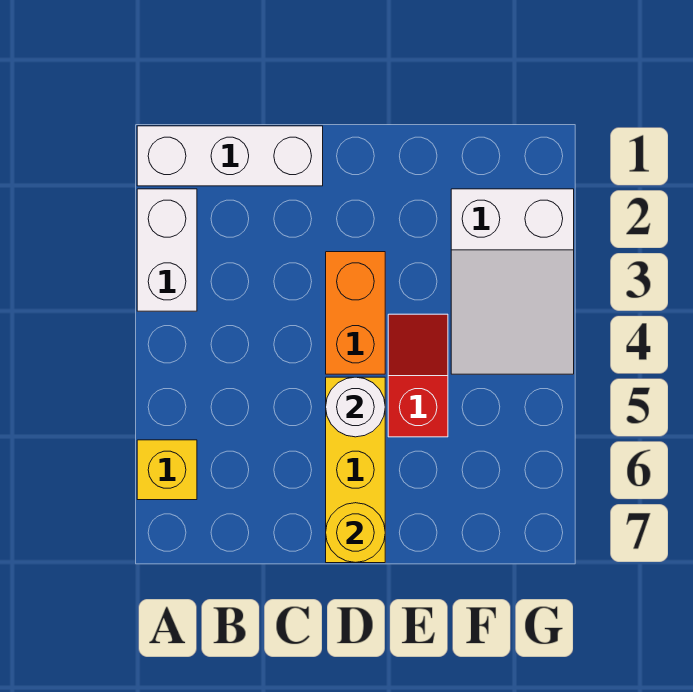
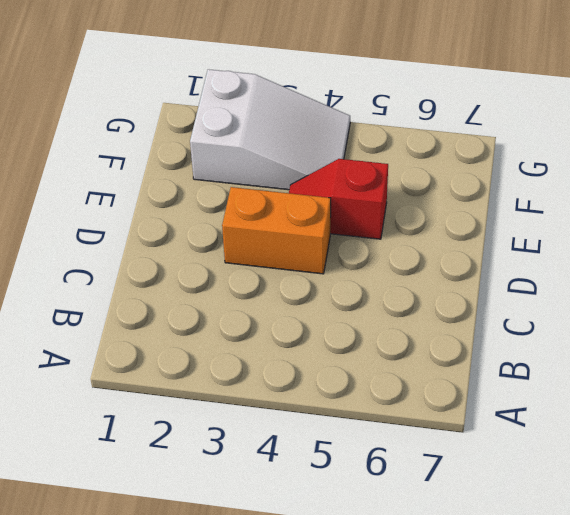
none -> white brick A1:C1 level 1
none -> white brick A2:A3 level 1

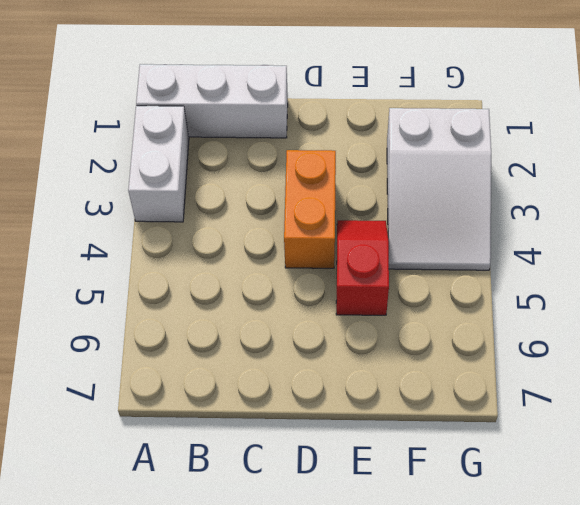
none -> yellow brick A6 level 1
none -> yellow brick D5:D7 level 1

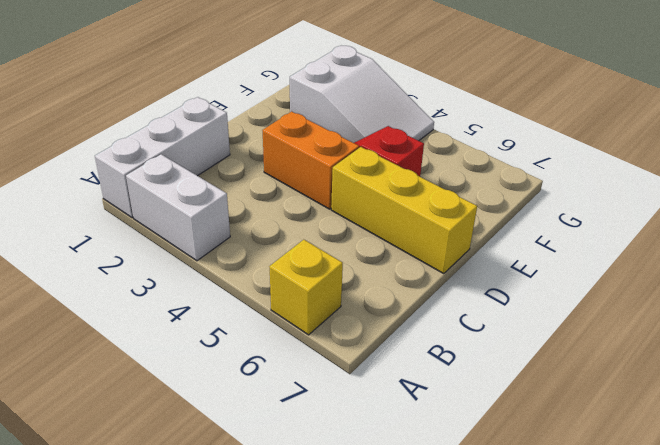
none -> white round brick D5 level 2
none -> yellow round brick D7 level 2

